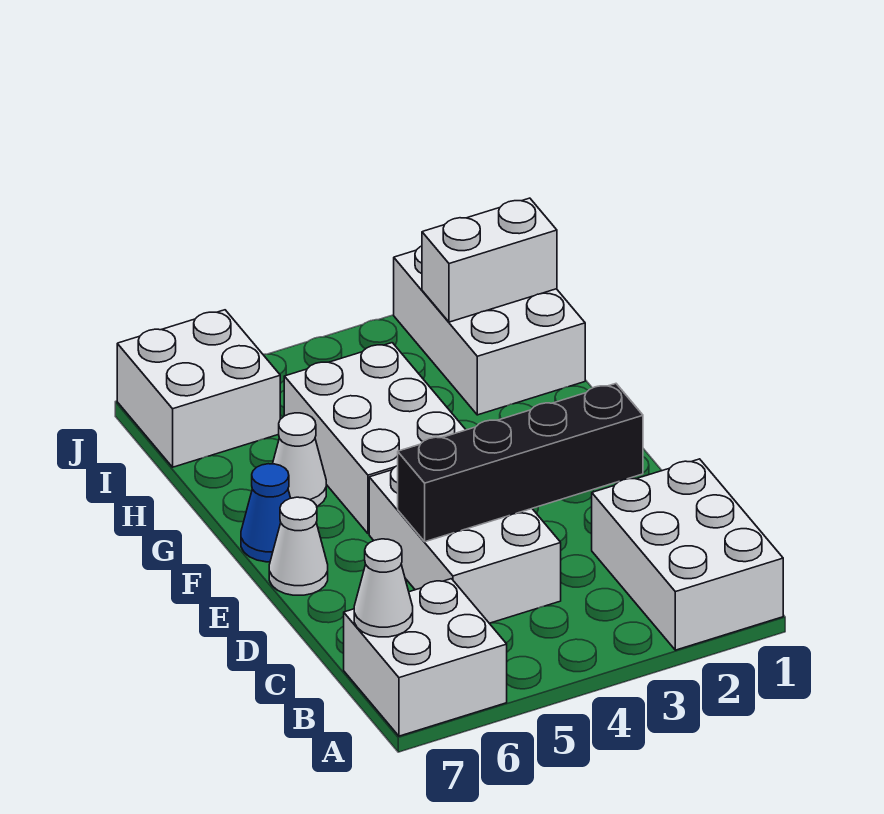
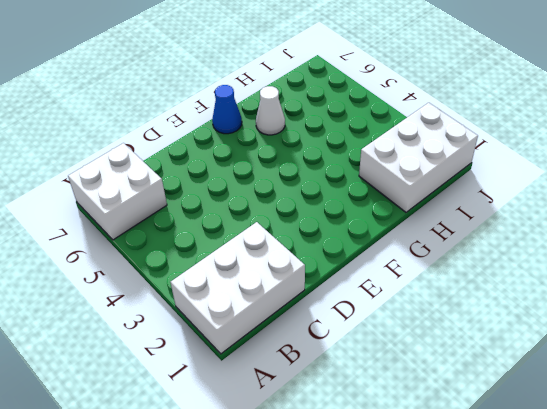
none -> white brick C4:E5 level 1
none -> white cone E7 level 1
none -> white brick F4:H5 level 1

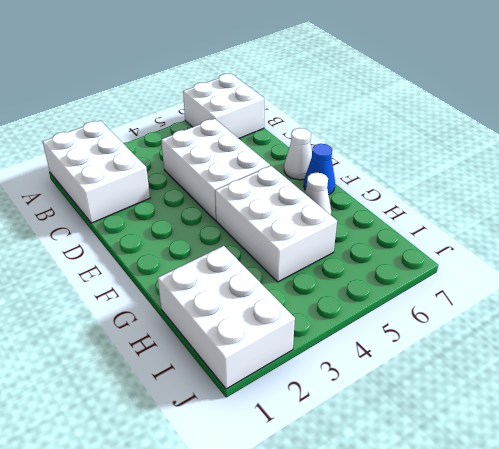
none -> white brick I6:J7 level 1
none -> white cone B7 level 2
none -> black brick D2:D5 level 2

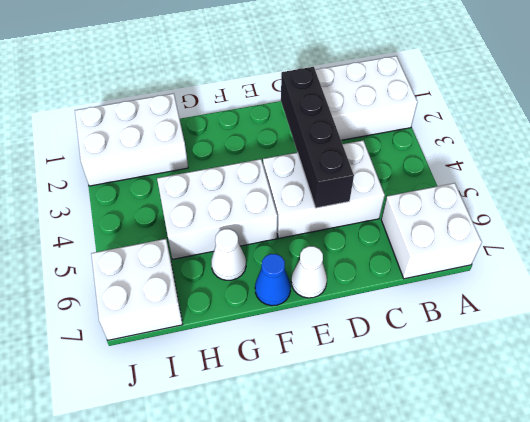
none -> white cone B7 level 2
none -> white brick I1:I2 level 2

